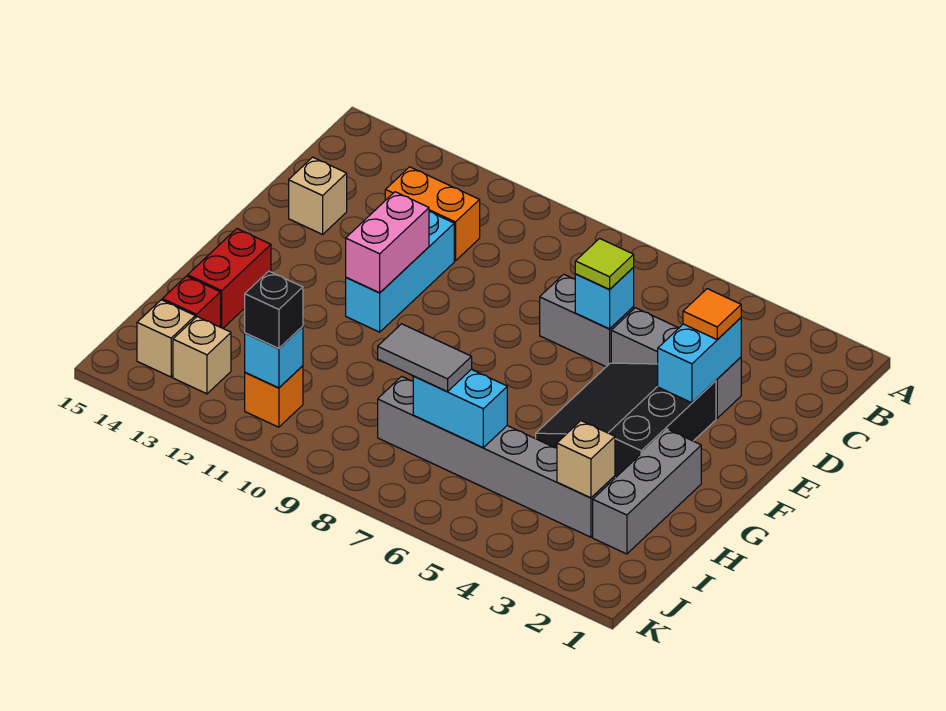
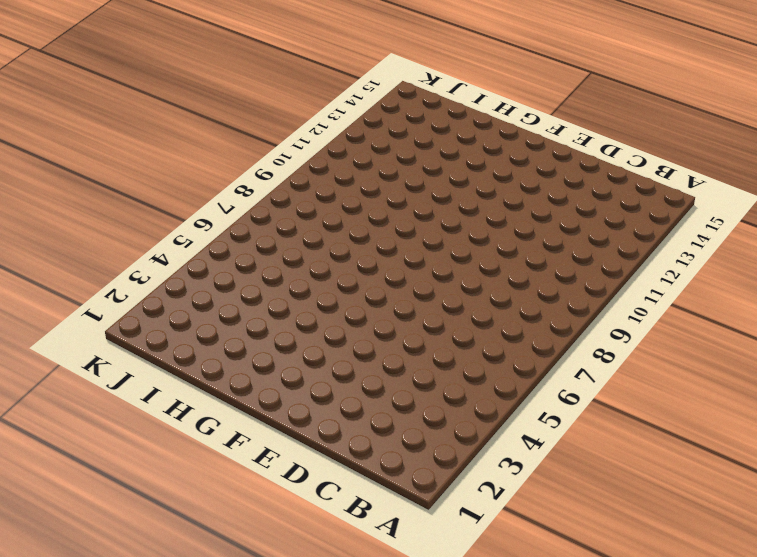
none -> orange brick C11:C12 level 1
none -> grey brick D3:D5 level 1
none -> grey brick D6:D7 level 1

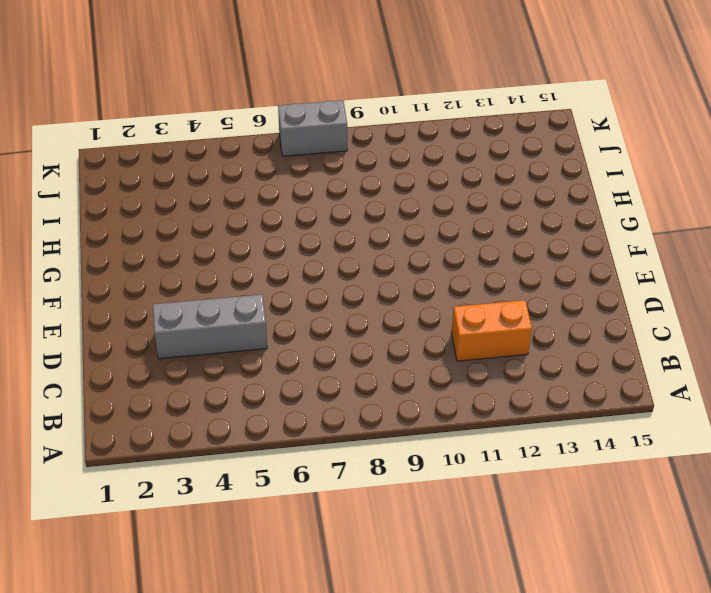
grey brick K7:K8 level 1 -> grey brick D6:D7 level 1
none -> cyan brick D11:F11 level 1
none -> tan brick D14 level 1
none -> black slope E3:G5 level 1 top 3

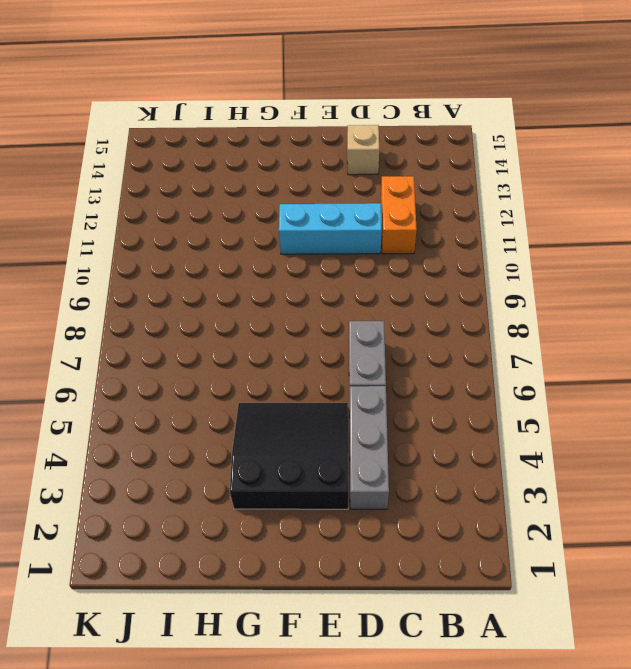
none -> grey brick G2:I2 level 1
none -> red brick G14:H14 level 1
none -> grey brick I3:I8 level 1

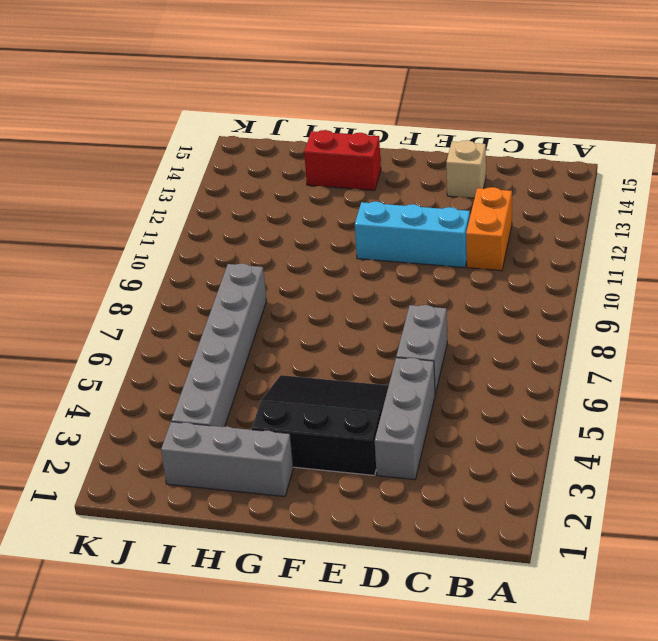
none -> red brick I14 level 1
none -> orange brick J11 level 1
none -> tan brick J13 level 1

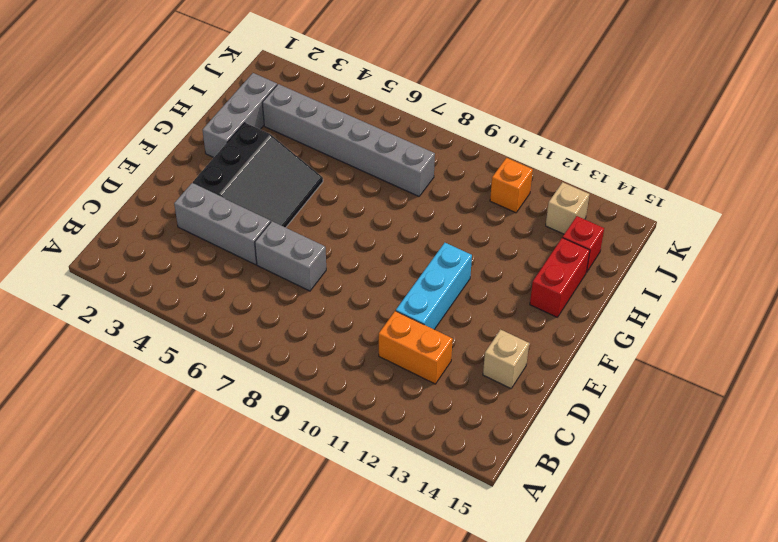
none -> tan brick J14 level 1
none -> cyan brick D3:E3 level 2
none -> cyan brick D6 level 2

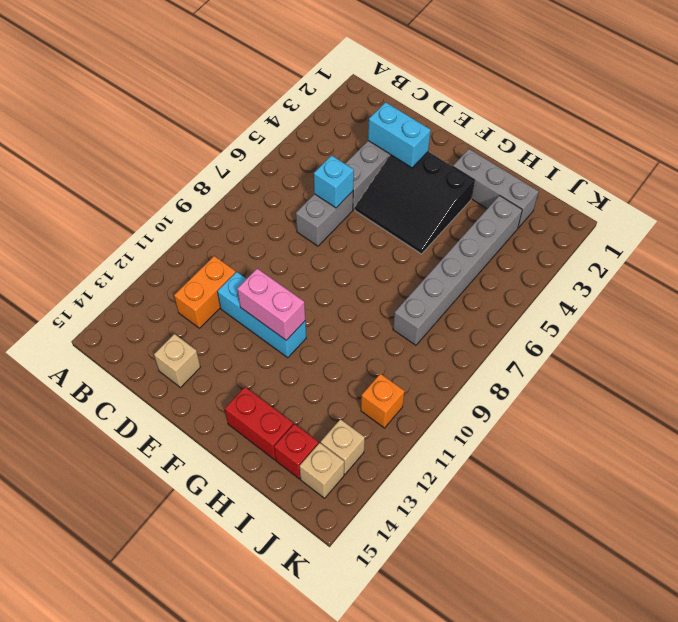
none -> tan brick I3 level 2
none -> cyan brick I6:I7 level 2
none -> cyan brick J11 level 2

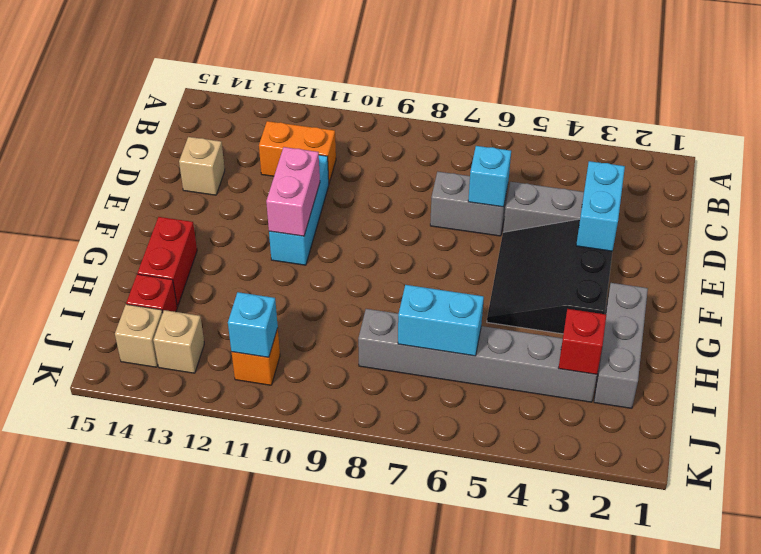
red brick I3 level 2 -> tan brick I3 level 2
none -> orange tile D3 level 3
none -> lime tile D6 level 3
none -> grey tile I7:I8 level 3

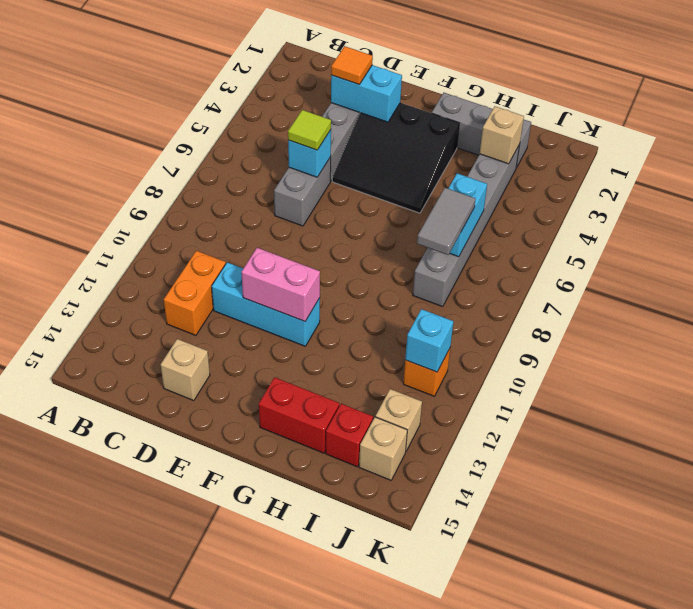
none -> black brick J11 level 3

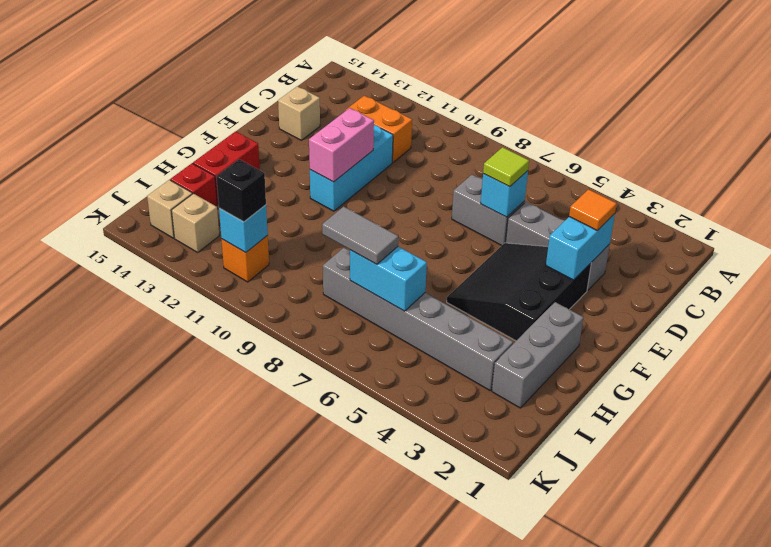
none -> tan brick I3 level 2

